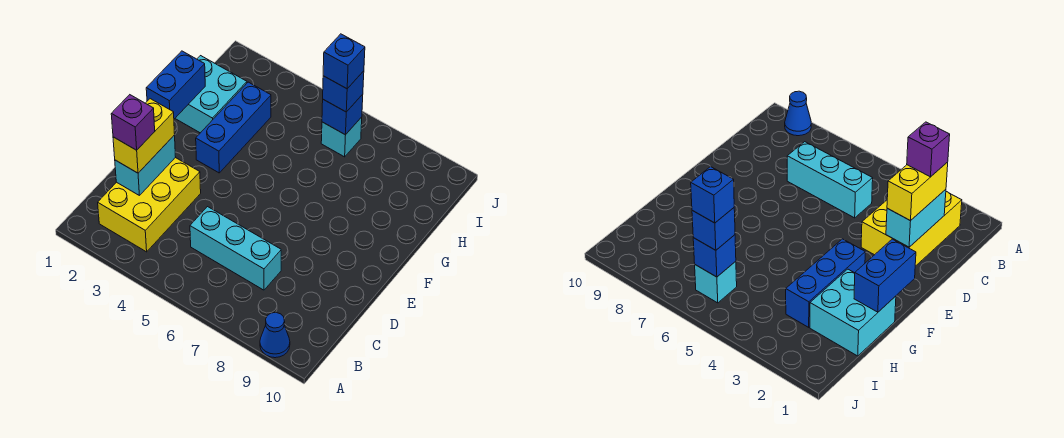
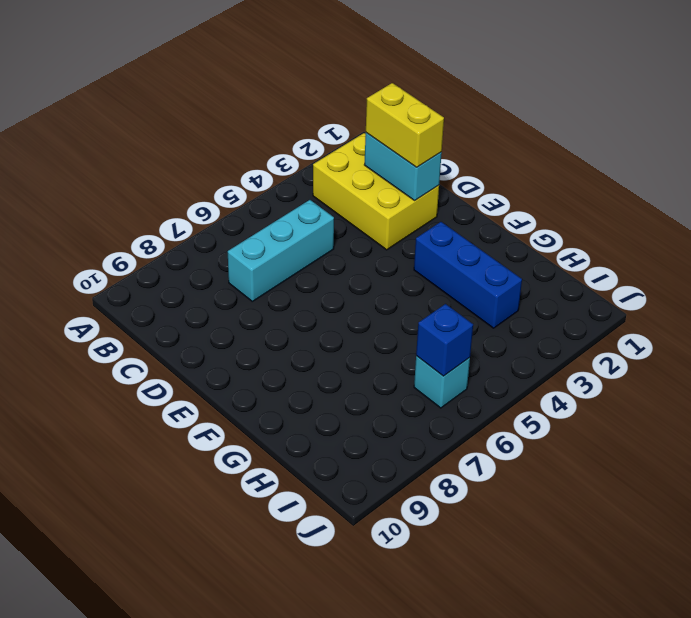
none -> blue cone A9 level 1
none -> cyan brick G1:H2 level 1
none -> blue brick F1:G1 level 2

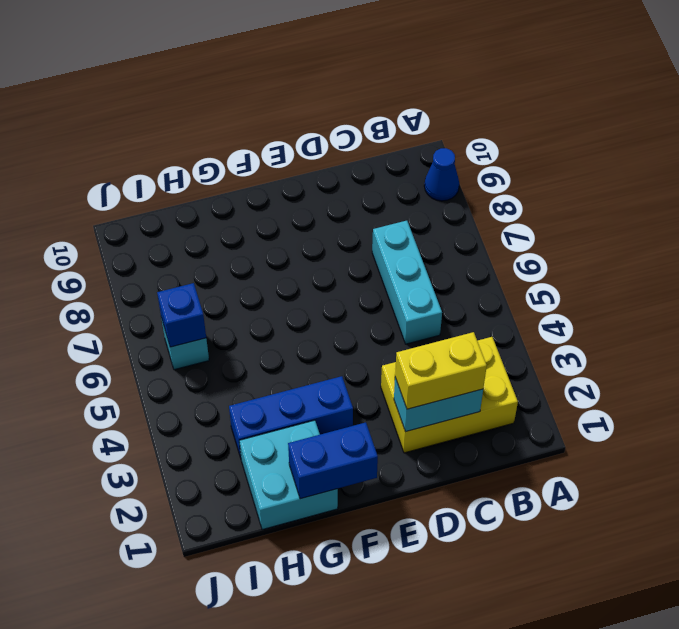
none -> blue brick I6 level 3
none -> purple brick C2 level 4
none -> blue brick I6 level 4

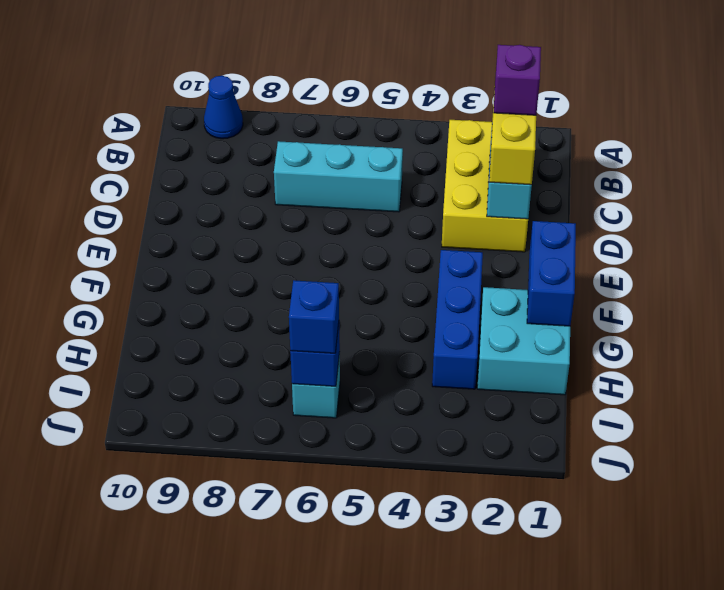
none -> blue brick I6 level 4

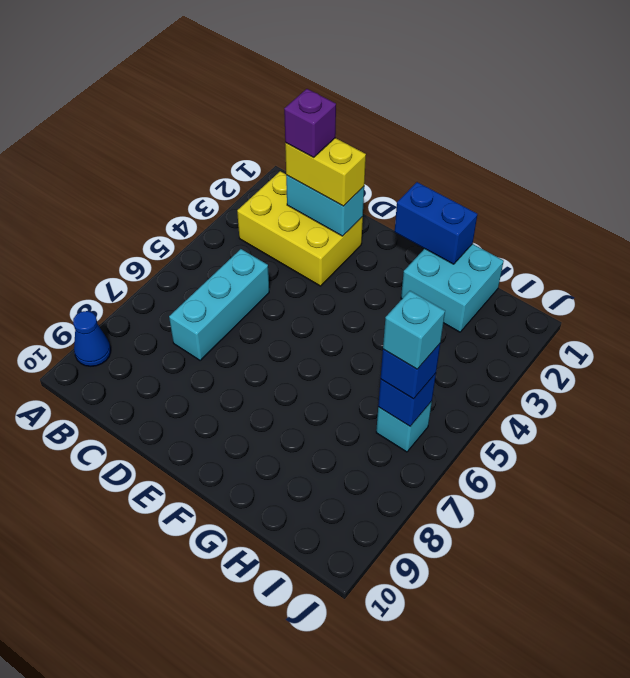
cyan brick I6 level 4 -> blue brick I6 level 4
none -> blue brick F3:H3 level 1

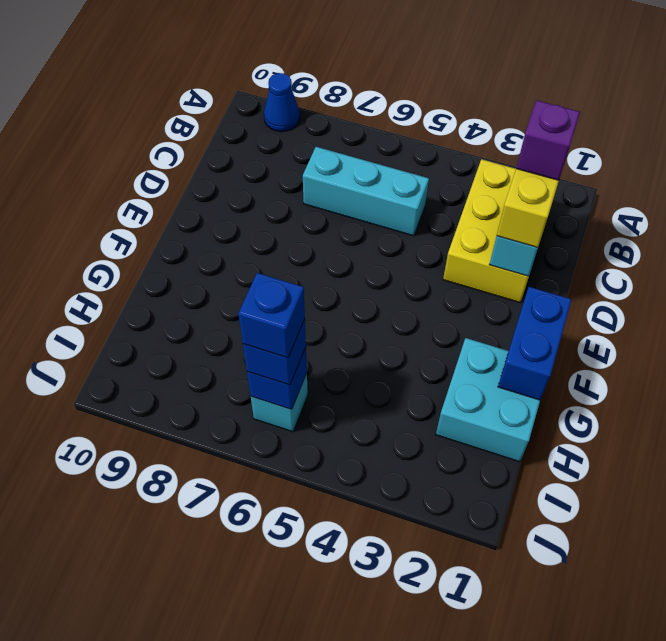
none -> blue brick F3:H3 level 1

